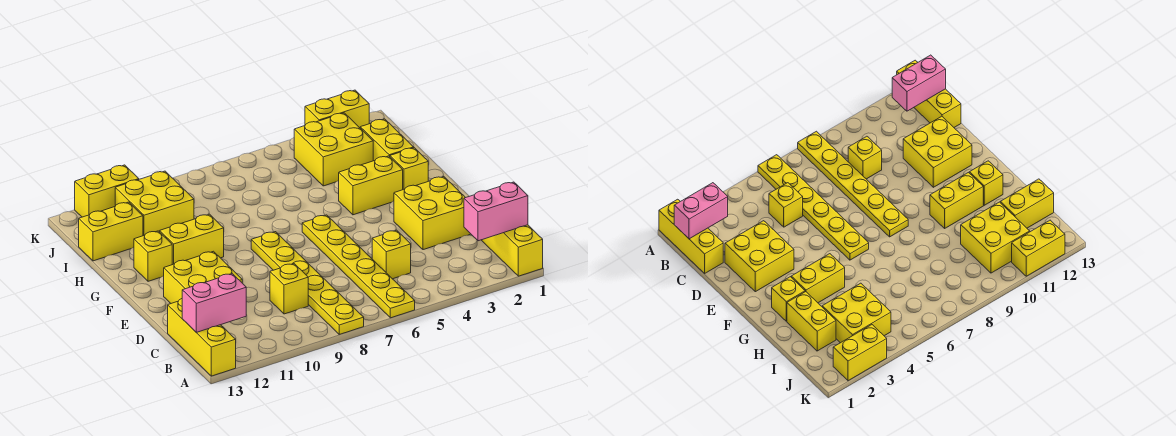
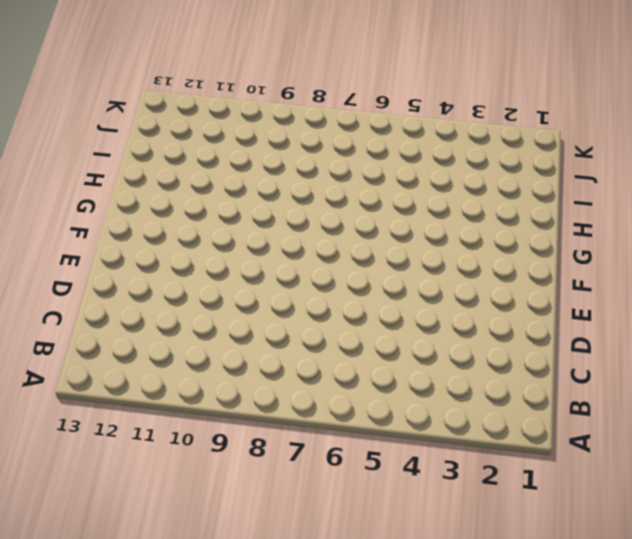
none -> yellow brick A1:C1 level 1
none -> yellow plate A6:F6 level 1
none -> yellow plate A8:F8 level 1

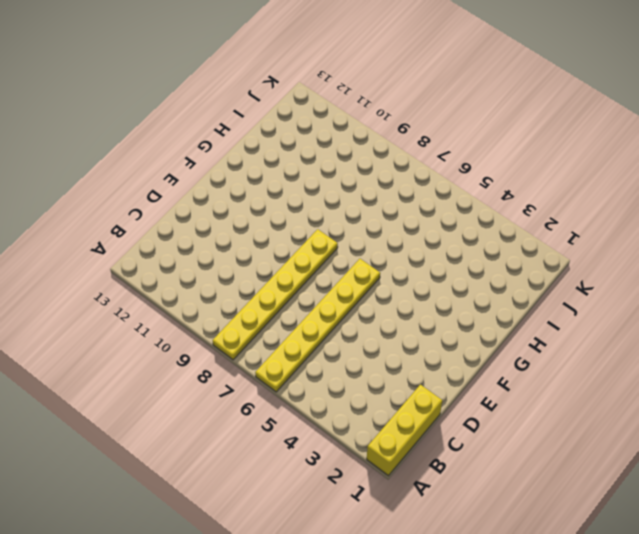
none -> yellow brick A13:C13 level 1
none -> yellow brick C5 level 1
none -> yellow brick C9 level 1

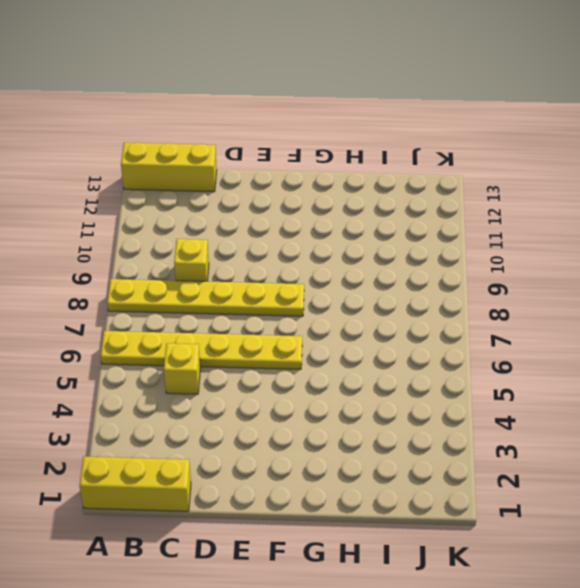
none -> yellow brick D2:E3 level 1
none -> yellow brick D11:E12 level 1
none -> yellow brick G2 level 1

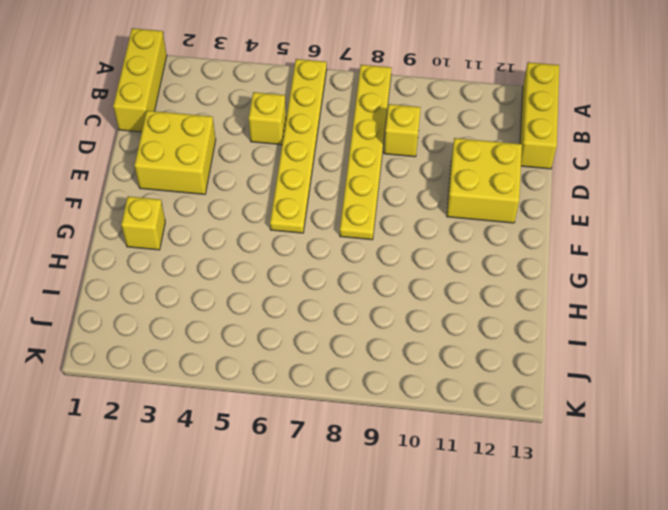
none -> yellow brick G3:G4 level 1
none -> yellow brick G10:G11 level 1
none -> yellow brick G12 level 1

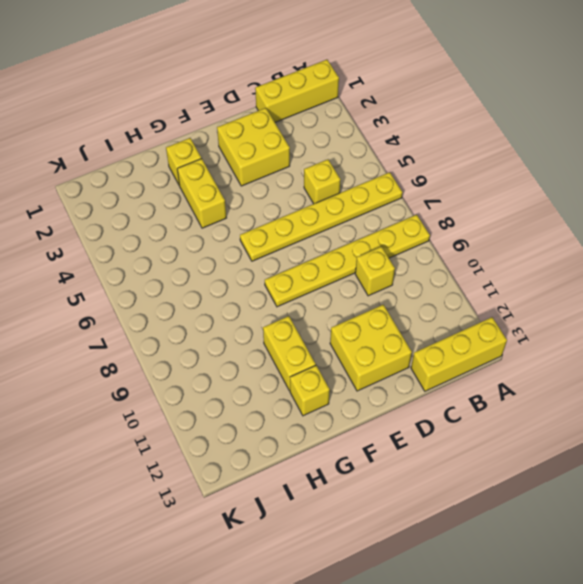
none -> yellow brick H2:I2 level 1
none -> yellow brick I3:J4 level 1
none -> yellow brick I10:J11 level 1

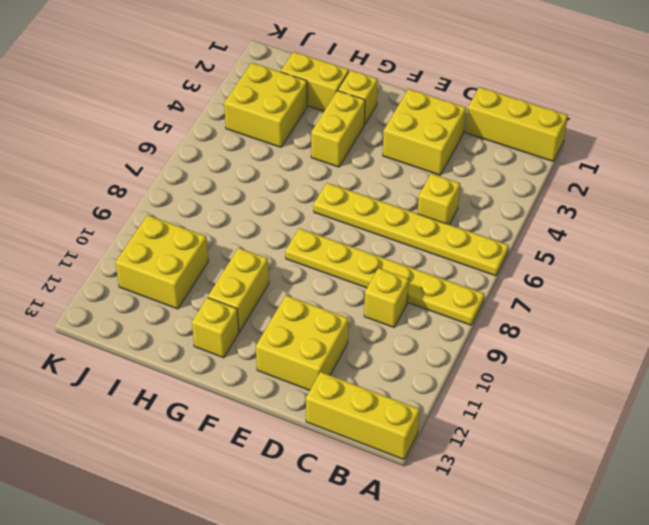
none -> yellow brick I12:I13 level 1
none -> yellow brick K2:K3 level 1
none -> yellow brick K11:K12 level 1

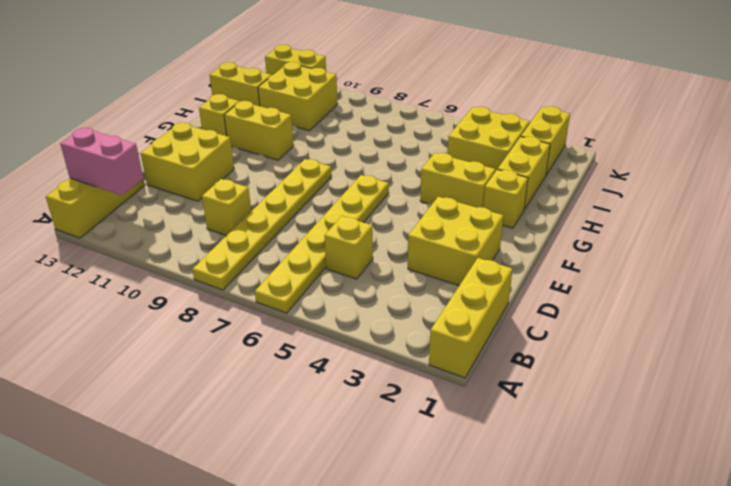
yellow brick J2:K2 level 1 -> yellow brick K2:K3 level 1
none -> pink brick B1:B2 level 2

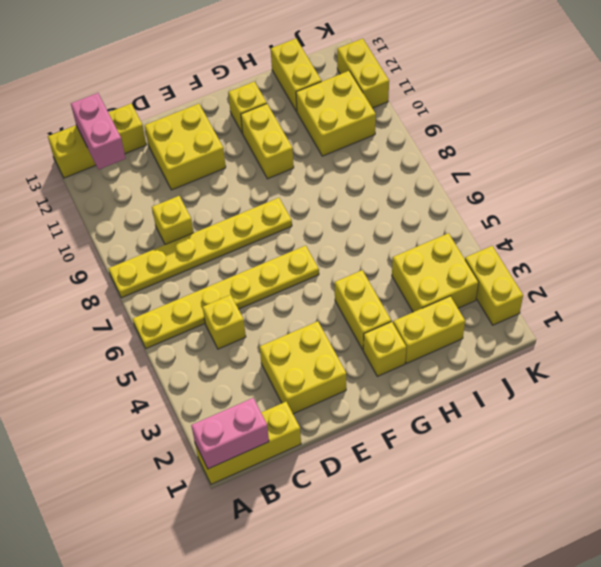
pink brick A1:B1 level 2 -> pink brick B1:B2 level 2

